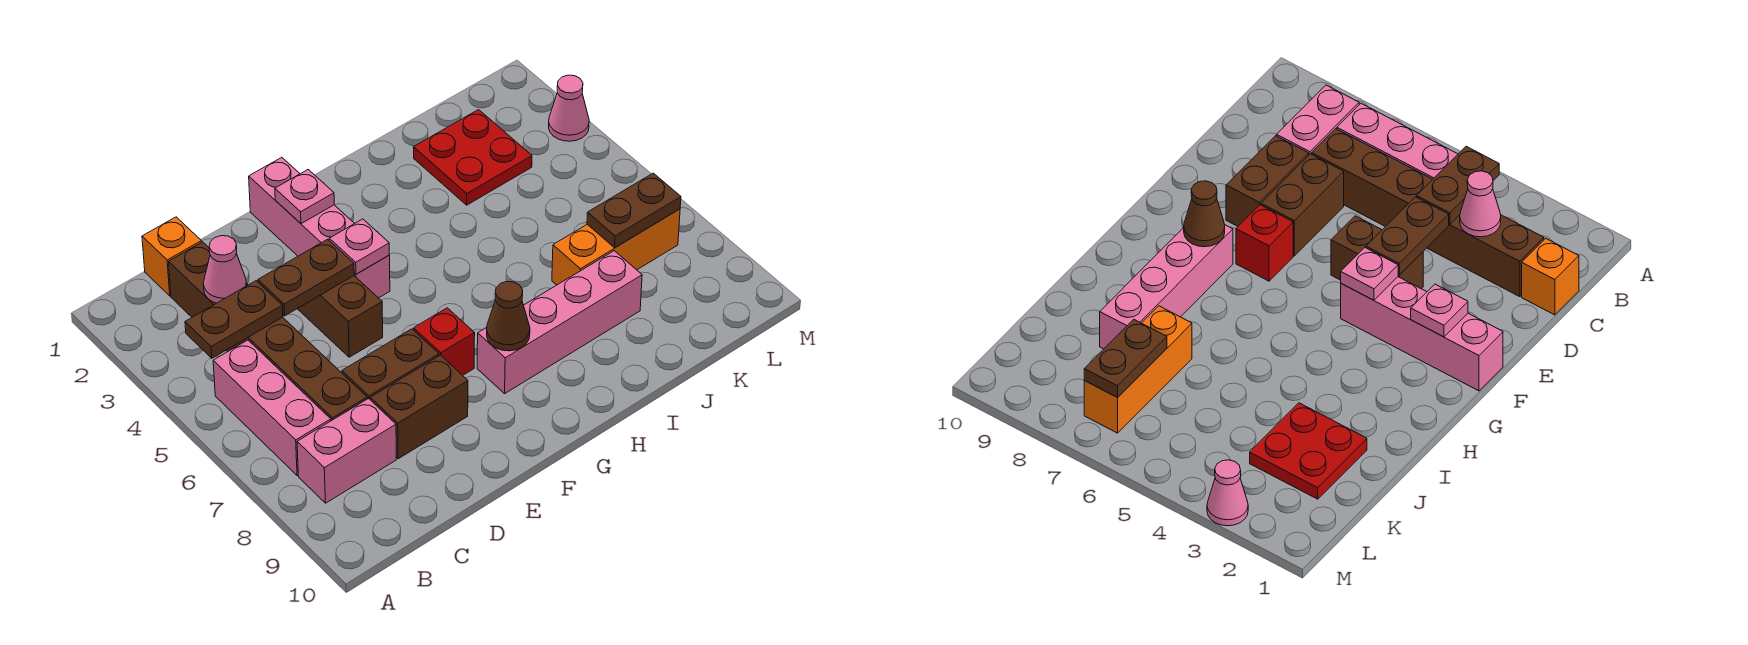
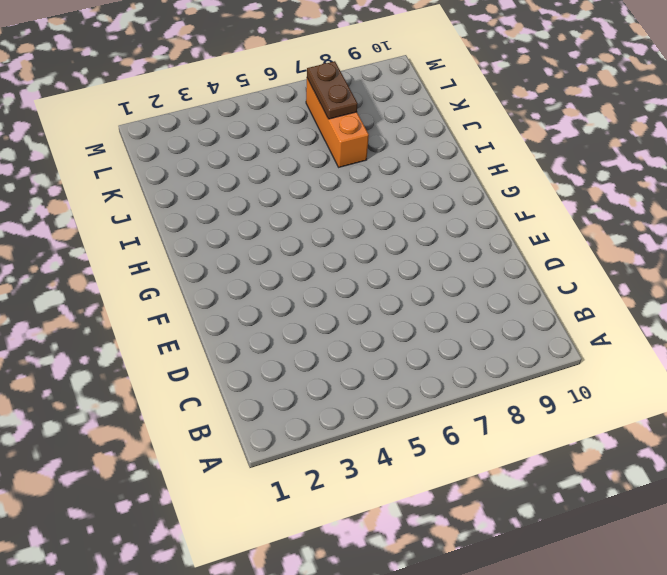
none -> pink brick B5:B7 level 1
none -> pink brick B8:C8 level 1
none -> orange brick C1 level 1

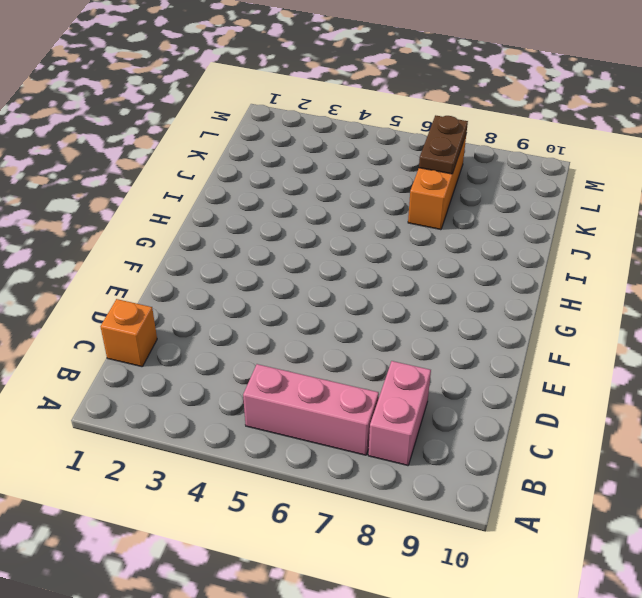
none -> brown brick C2:C7 level 1
none -> brown brick D7:E7 level 1
none -> brown brick D8:E8 level 1

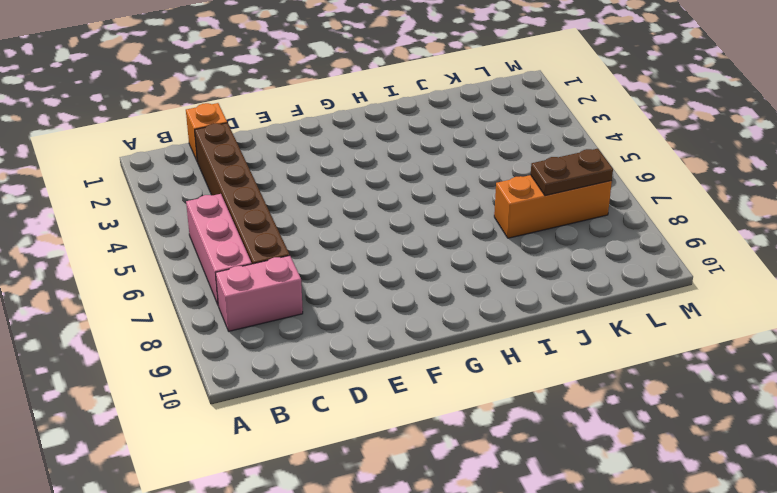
none -> brown brick D7:E7 level 1
none -> brown brick D8:E8 level 1
none -> brown brick E4:E5 level 1

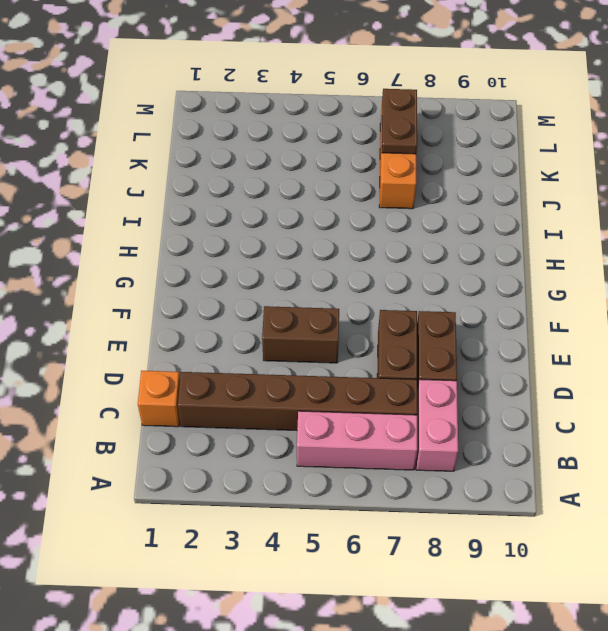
none -> pink brick F1:F4 level 1
none -> red brick F7 level 1
none -> pink brick G8:J8 level 1

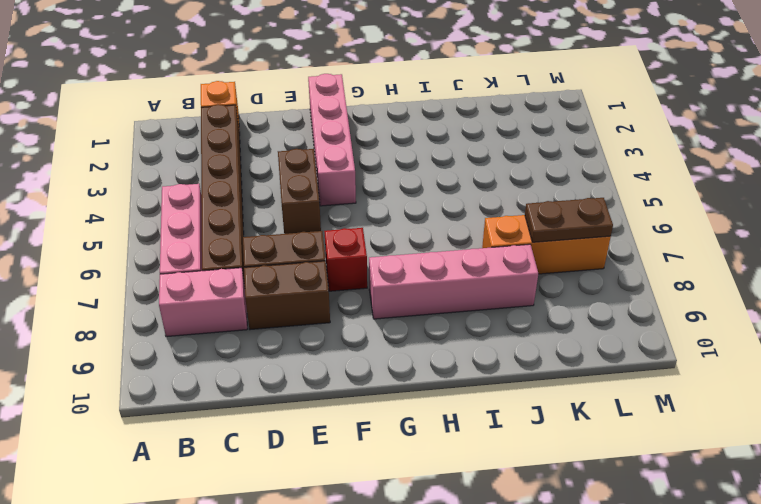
none -> red plate J2:K3 level 1
none -> pink cone M3 level 1
none -> brown plate B4:C4 level 2

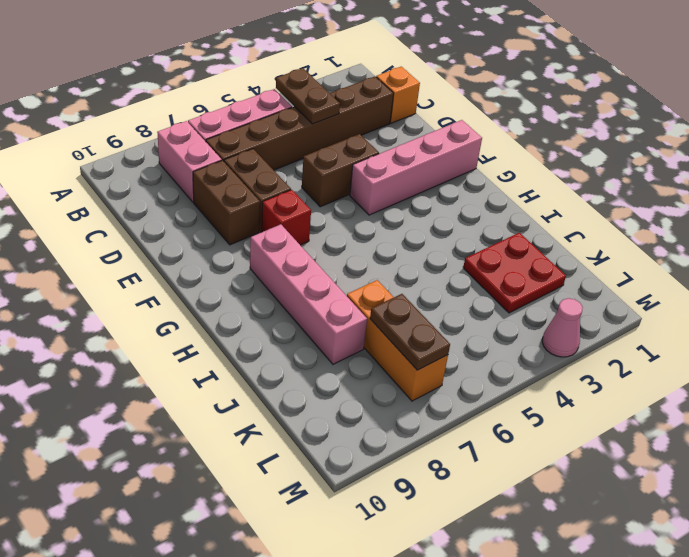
none -> pink cone C3 level 2
none -> brown plate D4:E4 level 2
none -> pink plate F2 level 2

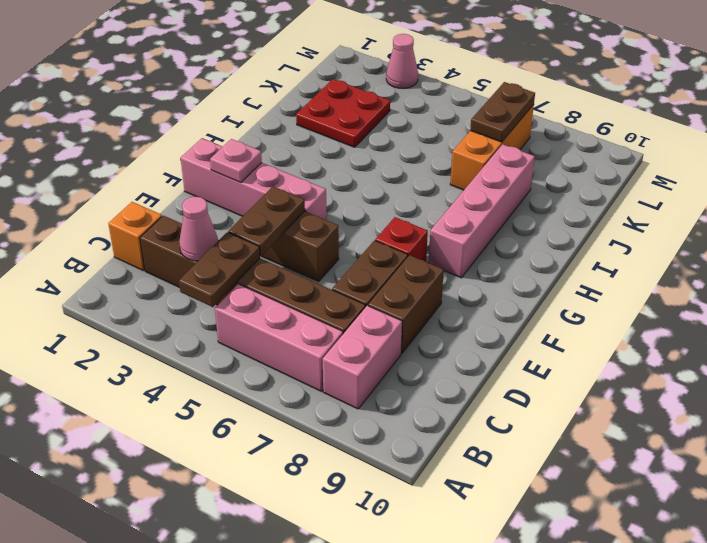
none -> pink plate F4 level 2
none -> brown cone G8 level 2

